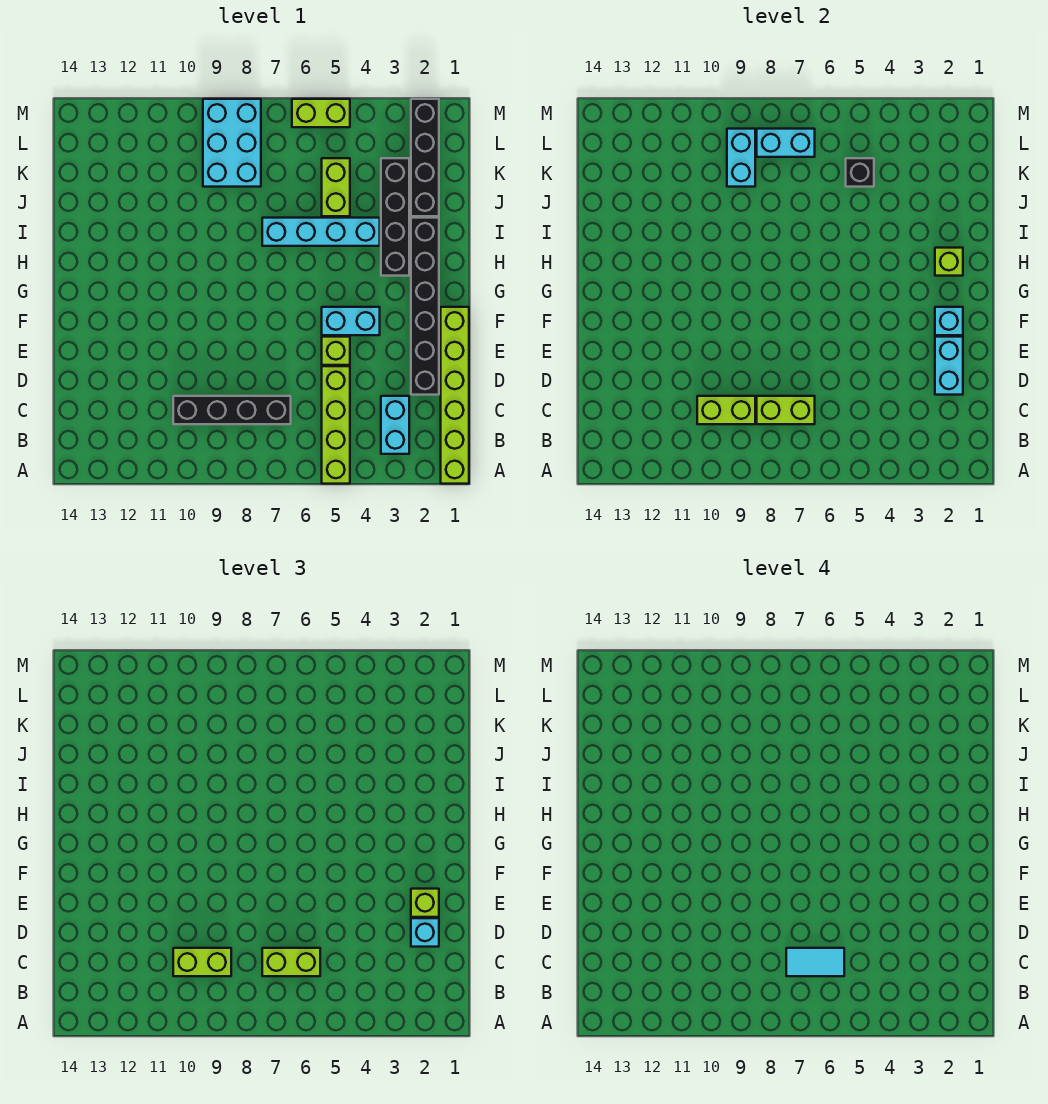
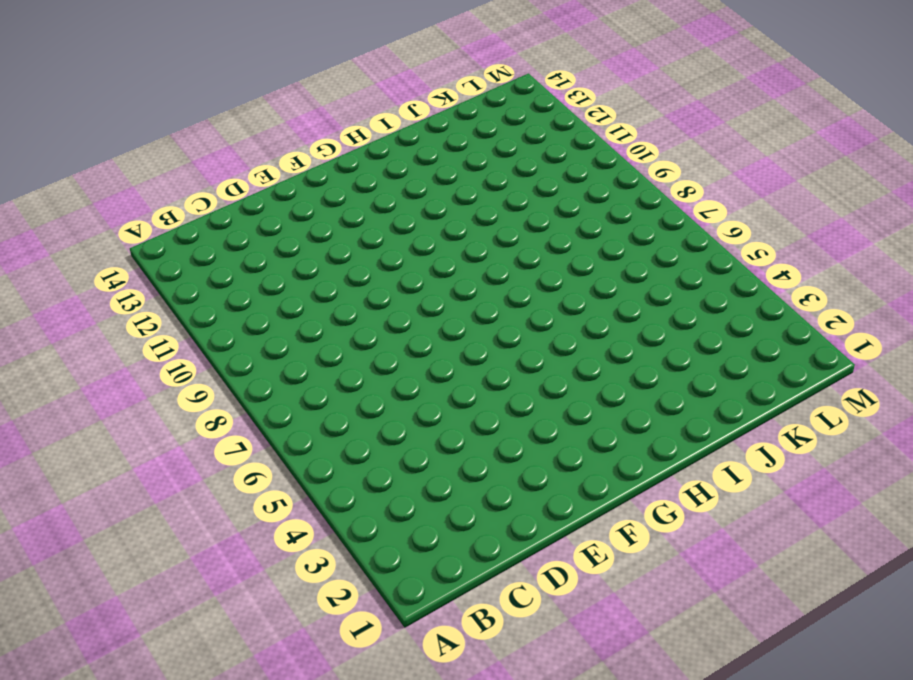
none -> lime brick A1:F1 level 1
none -> lime brick A5:D5 level 1
none -> cyan brick B3:C3 level 1

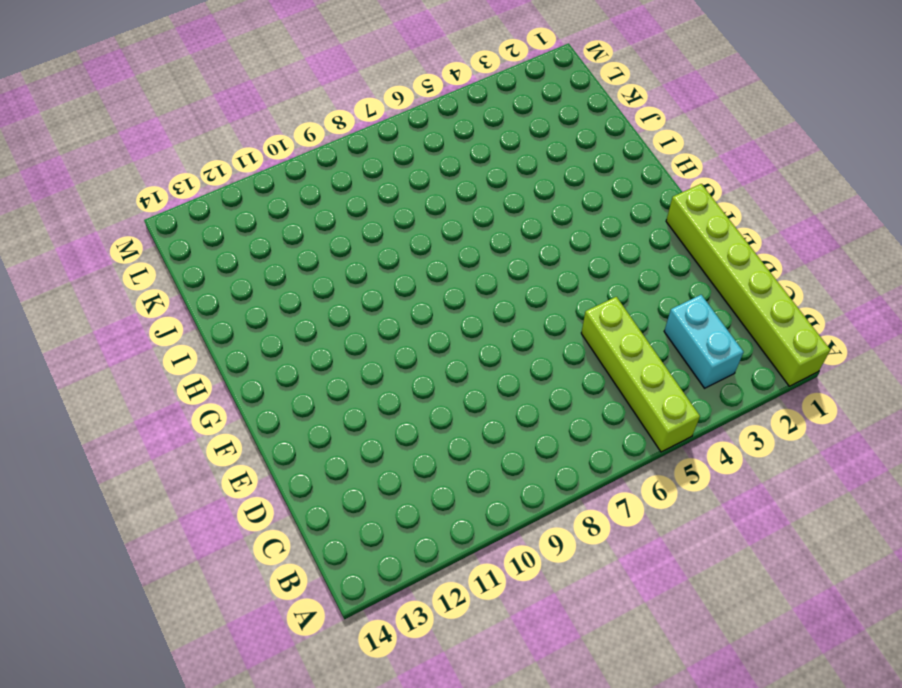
none -> black brick C7:C10 level 1
none -> black brick D2:I2 level 1
none -> lime brick E5 level 1

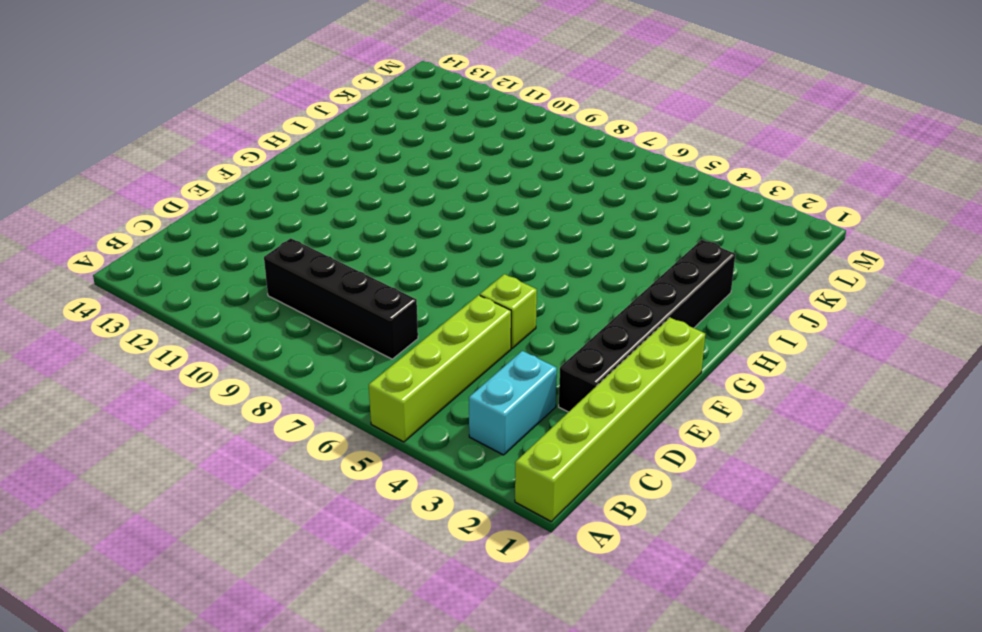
none -> cyan brick F4:F5 level 1
none -> black brick H3:K3 level 1
none -> cyan brick I4:I7 level 1

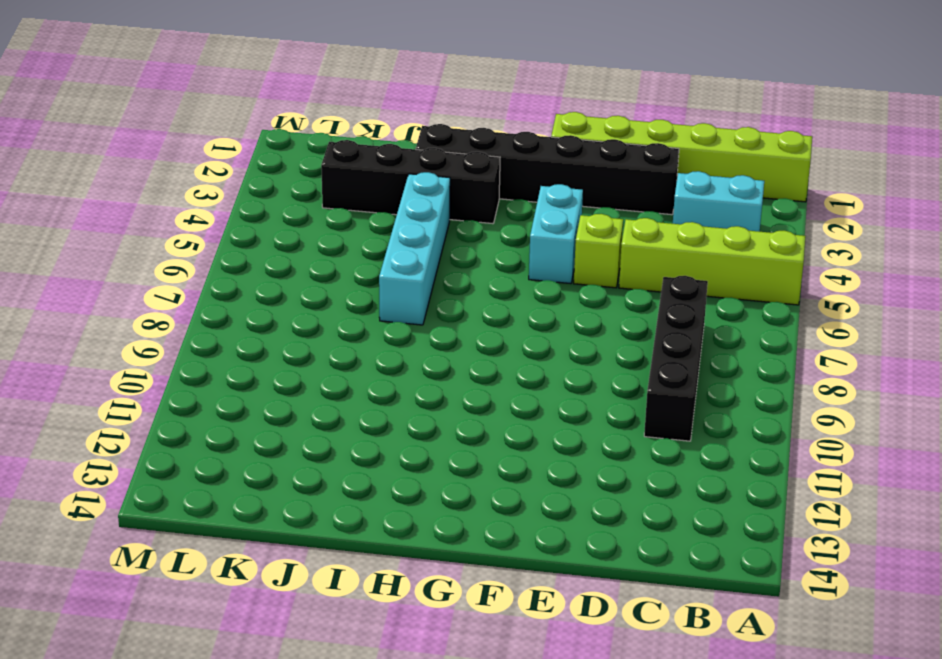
none -> black brick J2:M2 level 1
none -> lime brick J5:K5 level 1
none -> cyan brick K8:M9 level 1

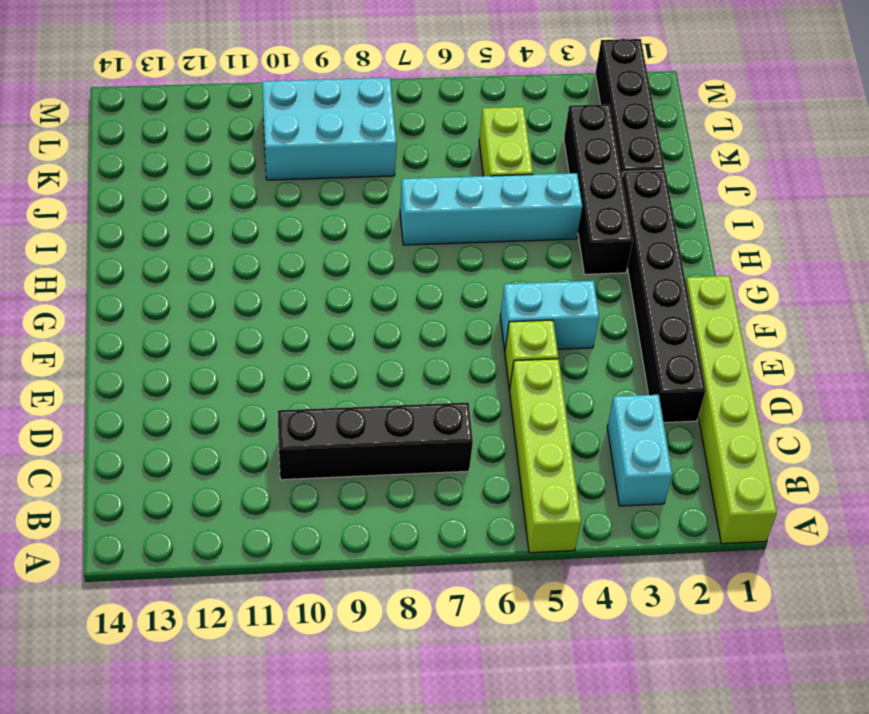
cyan brick K8:L10 level 1 -> cyan brick K8:M9 level 1
none -> lime brick M5:M6 level 1
none -> lime brick C7:C8 level 2
none -> lime brick C9:C10 level 2

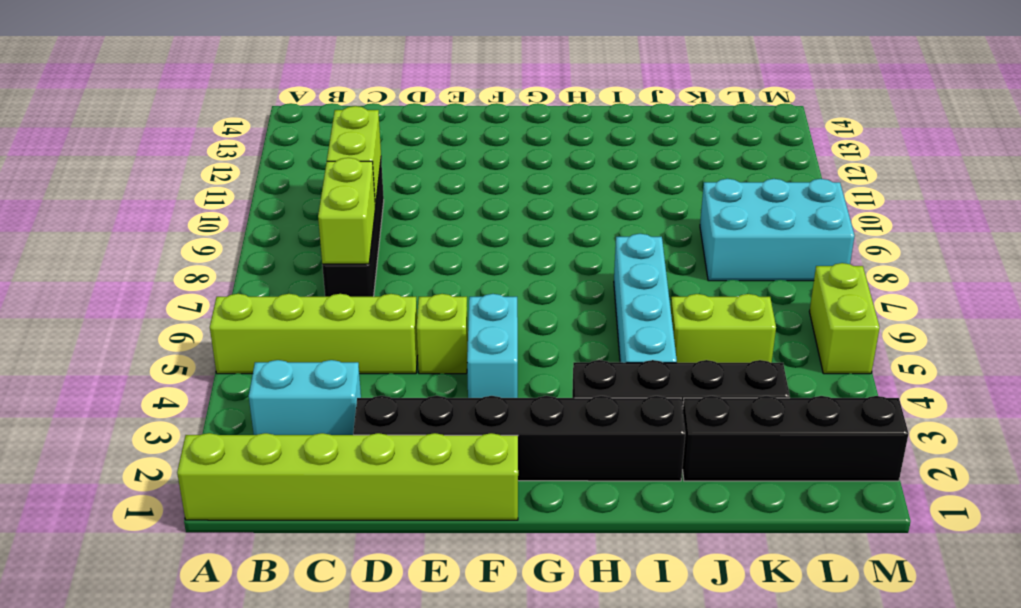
none -> cyan brick D2:E2 level 2
none -> cyan brick F2 level 2
none -> lime brick H2 level 2

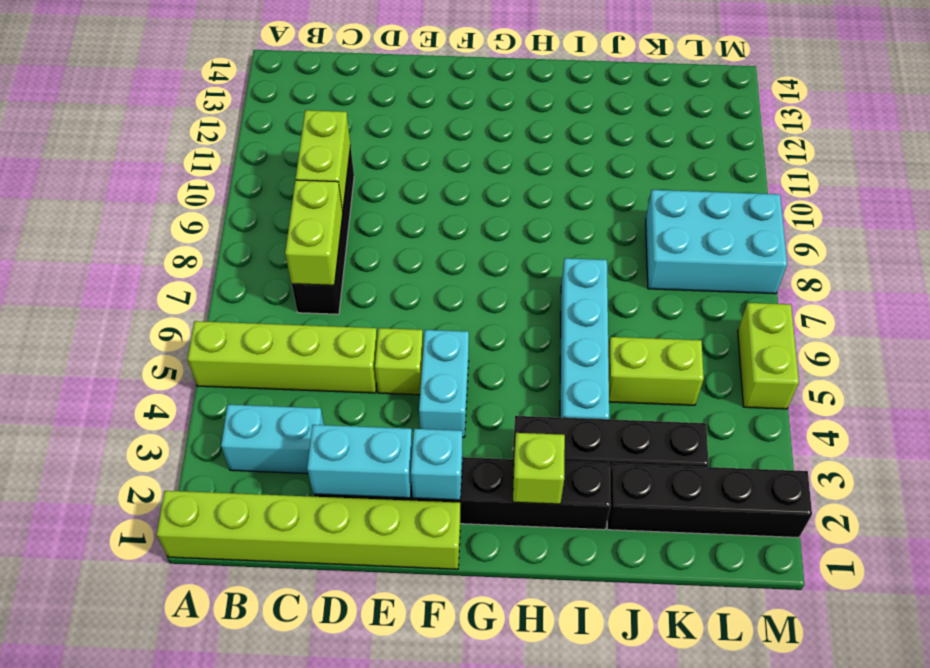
none -> black brick K5 level 2
none -> cyan brick K9:L9 level 2
none -> cyan brick L7:L8 level 2

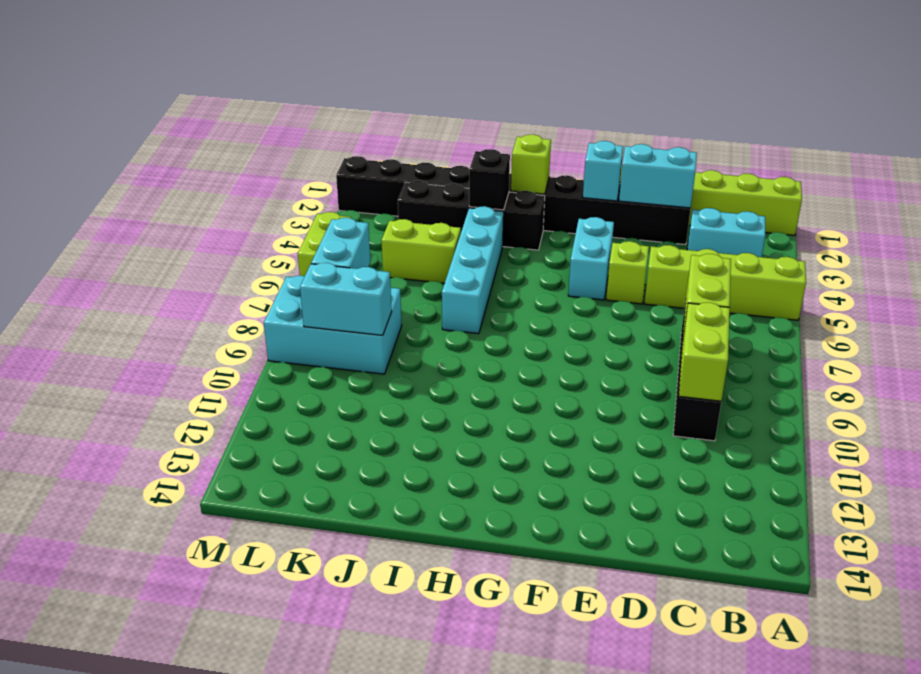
black brick I3 level 2 -> black brick K5 level 2
none -> lime brick C6:C7 level 3
none -> lime brick C9:C10 level 3
none -> cyan brick D2 level 3

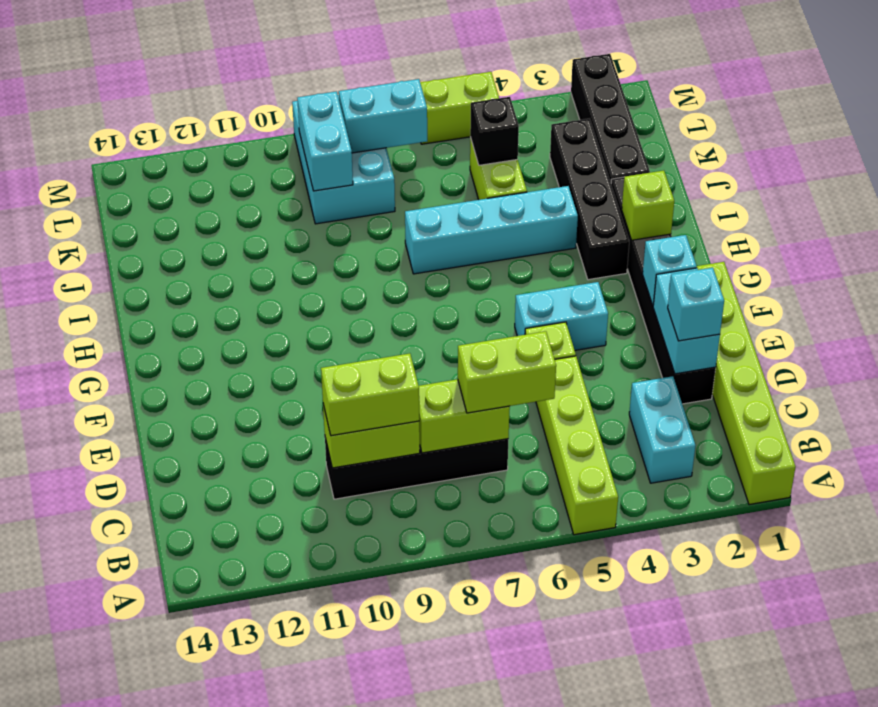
none -> lime brick E2 level 3
none -> cyan tile C6:C7 level 4

